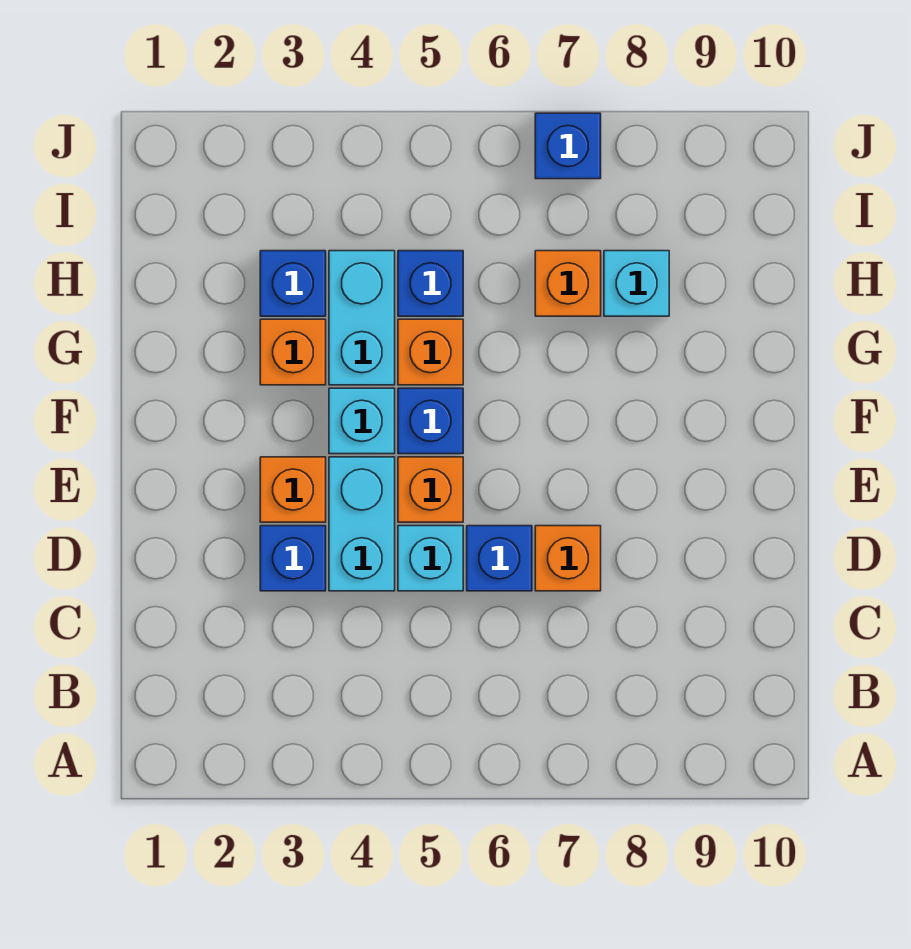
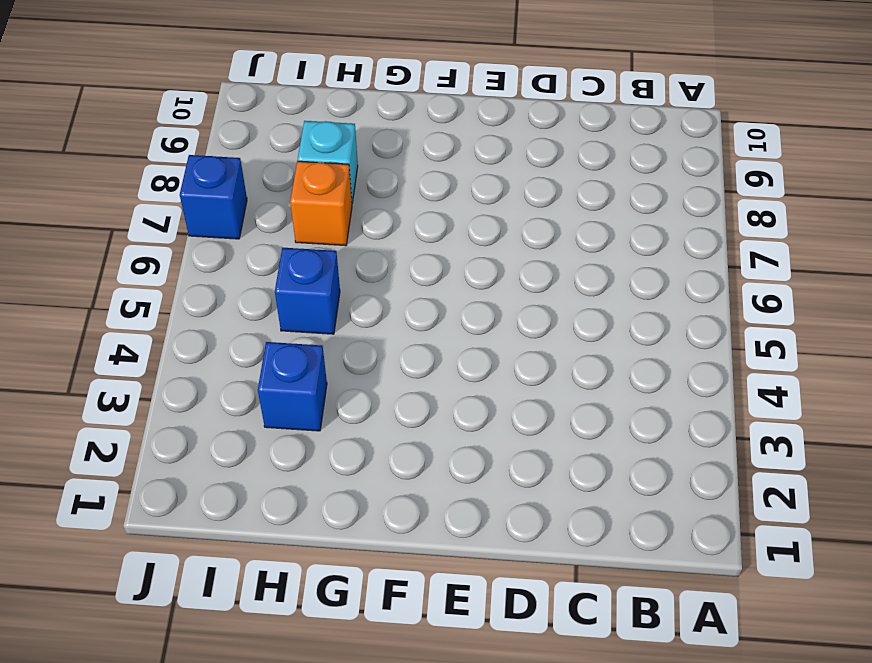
none -> blue brick D3 level 1
none -> cyan brick D4:E4 level 1
none -> cyan brick D5 level 1

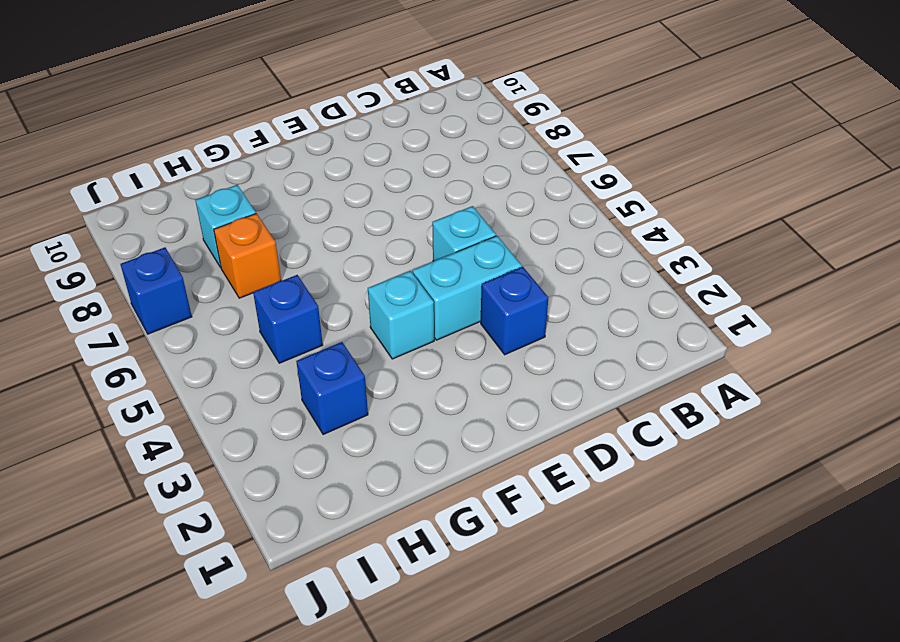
none -> blue brick D6 level 1
none -> orange brick D7 level 1
none -> orange brick E3 level 1

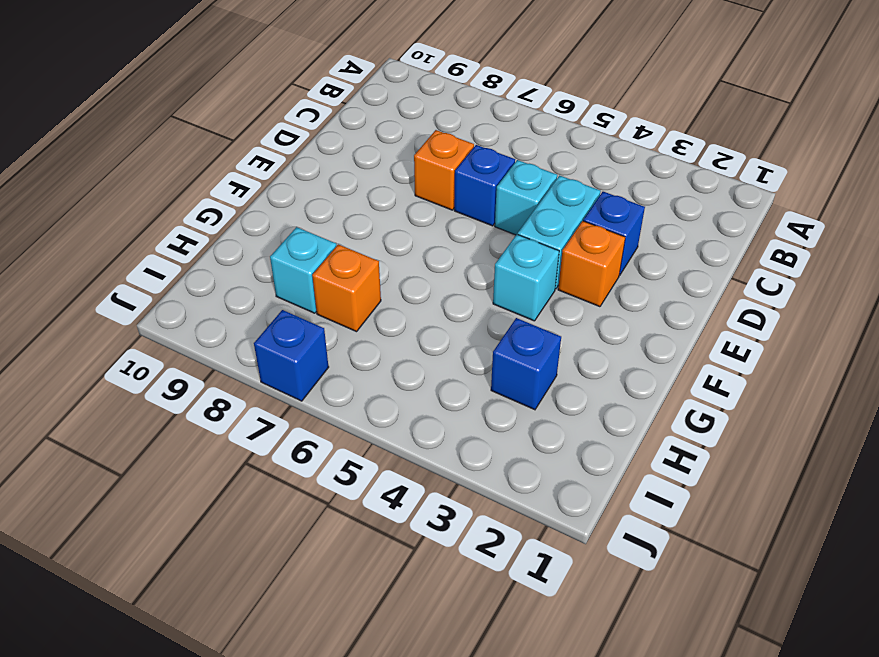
none -> orange brick E5 level 1
none -> blue brick F5 level 1
none -> orange brick G3 level 1

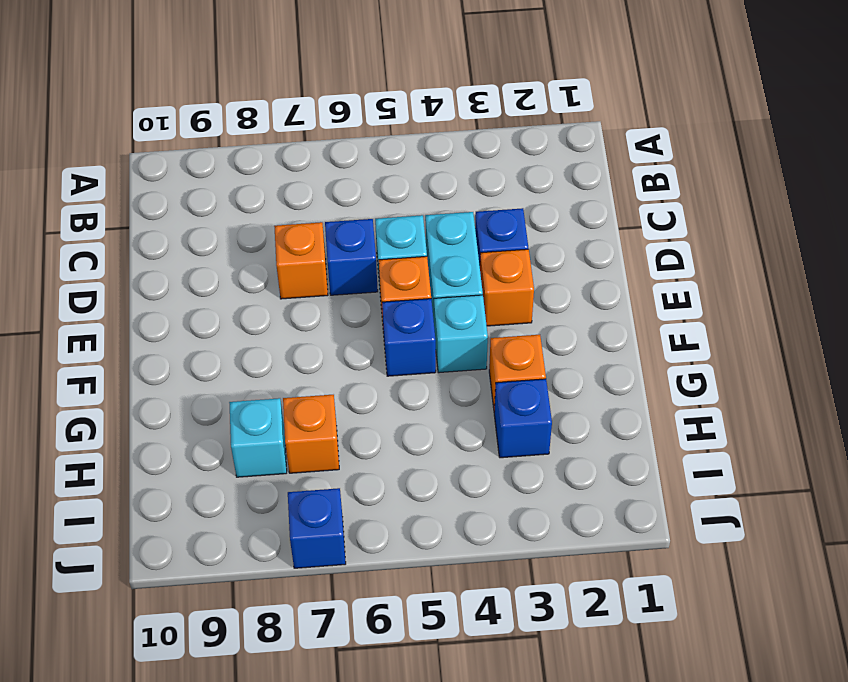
none -> cyan brick G4:H4 level 1
none -> orange brick G5 level 1
none -> blue brick H5 level 1

